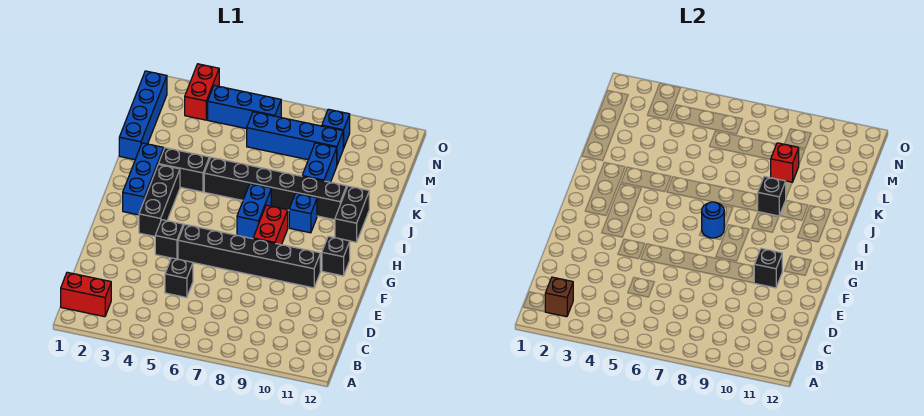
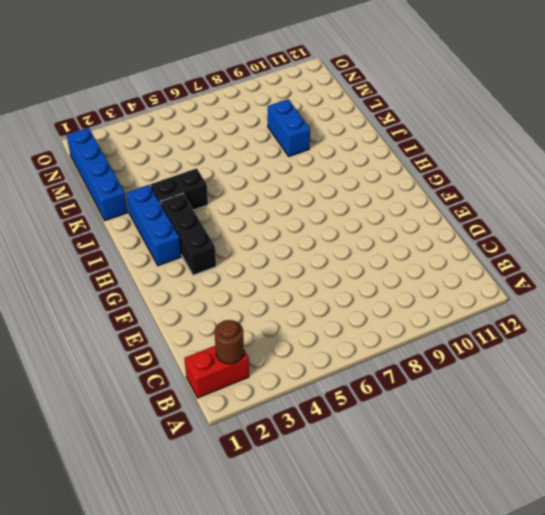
brown round brick B2 level 2 -> brown brick B2 level 2
none -> black brick D5 level 1
none -> black brick F4 level 1
none -> black brick F5:F10 level 1

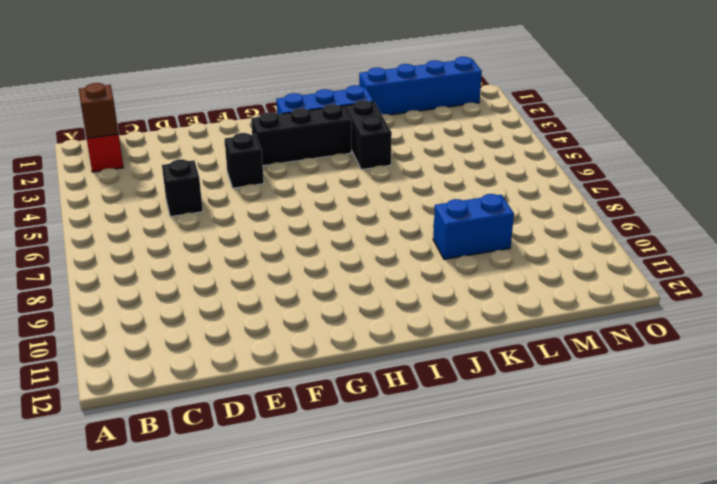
none -> black brick F5:F10 level 1
none -> red brick G8:H8 level 1
none -> black brick G11 level 1

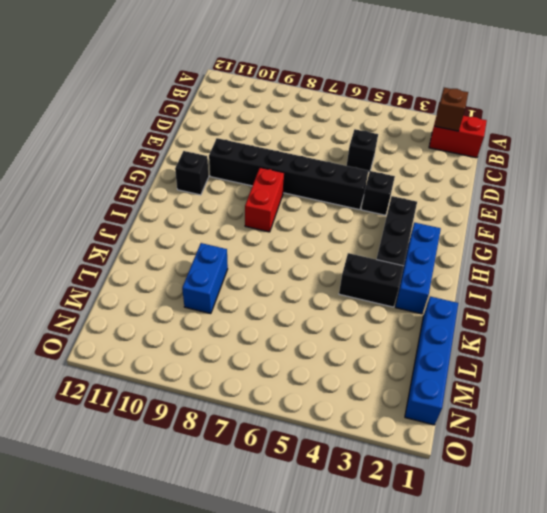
none -> blue brick H7:I7 level 1
none -> blue brick I9 level 1
none -> black brick I11:J11 level 1

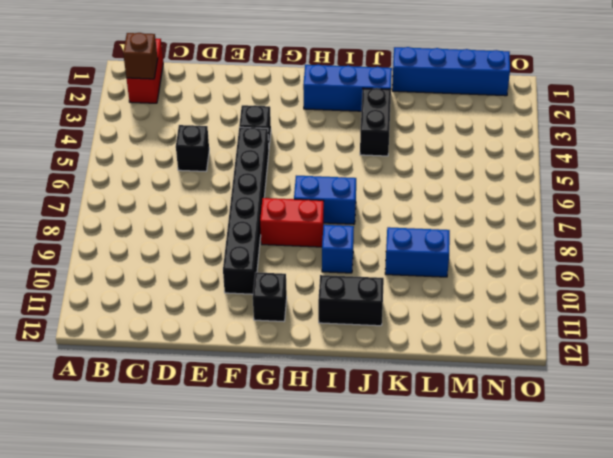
none -> black brick G3:I3 level 1
none -> black brick J5:J10 level 1
none -> blue brick M6:M9 level 1

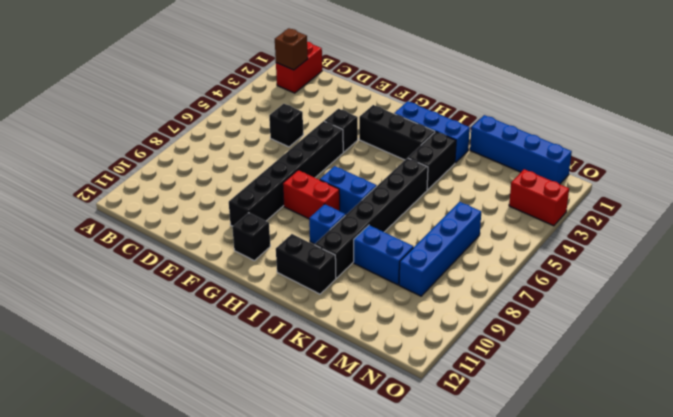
none -> blue brick N4:N6 level 1
none -> blue brick N9 level 1
none -> black brick F10 level 2

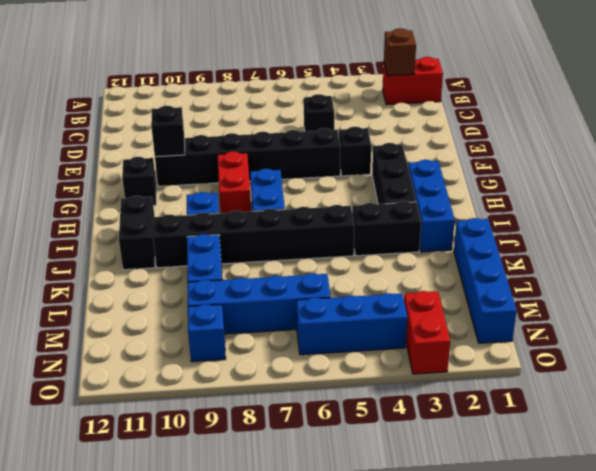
none -> blue round brick H7 level 2
none -> black brick J9 level 2
none -> red brick L9 level 2

